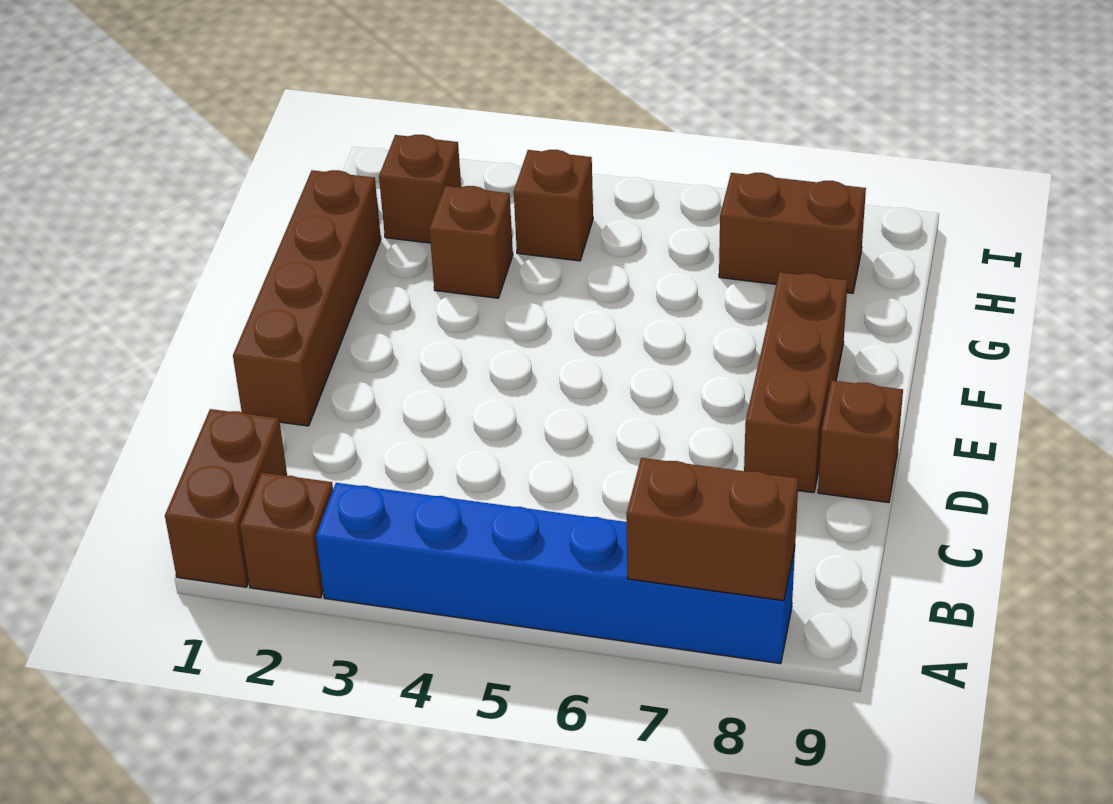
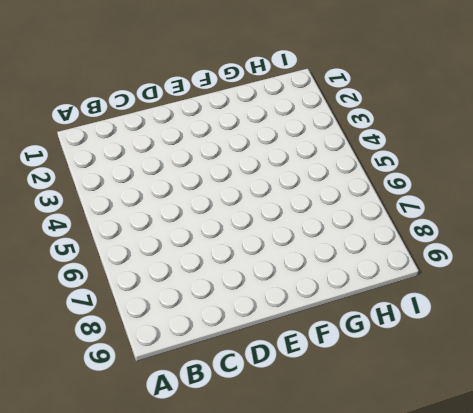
none -> brown brick A1:B1 level 1
none -> brown brick A2 level 1

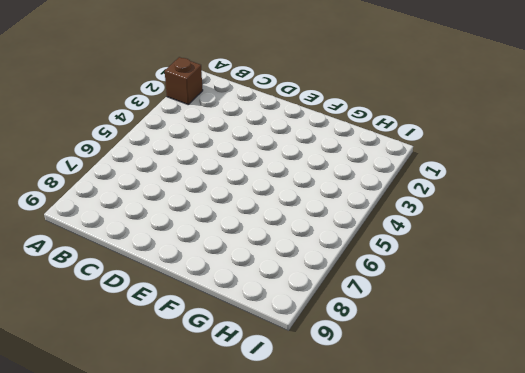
none -> brown brick A1:B1 level 1
none -> blue brick A3:A8 level 1

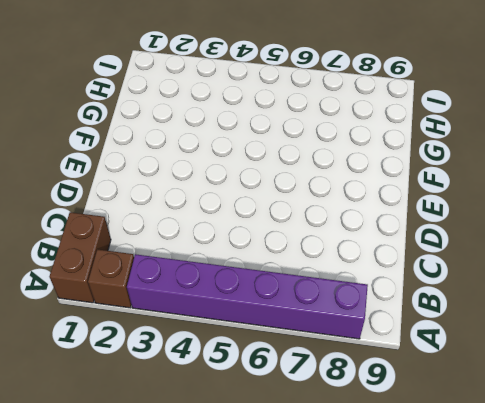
purple brick A3:A8 level 1 -> blue brick A3:A8 level 1
none -> brown brick D1:G1 level 1
none -> brown brick D8:F8 level 1

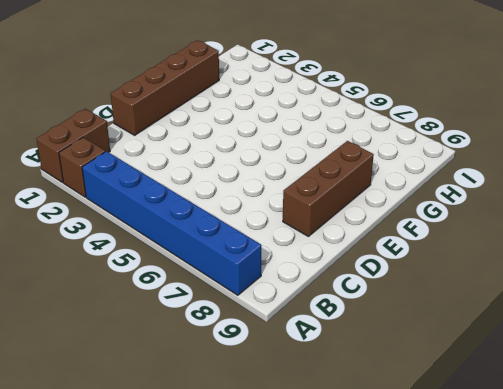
none -> brown brick D9 level 1
none -> brown brick G3 level 1

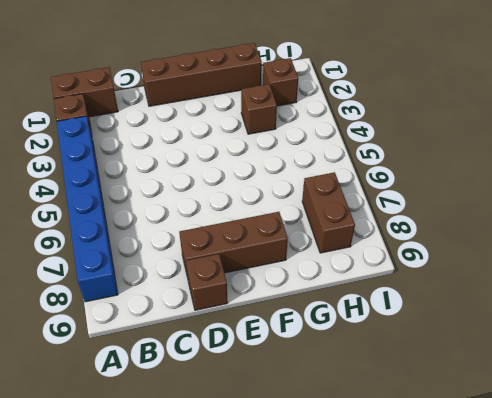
none -> brown brick H4 level 1
none -> brown brick A7:A8 level 2

